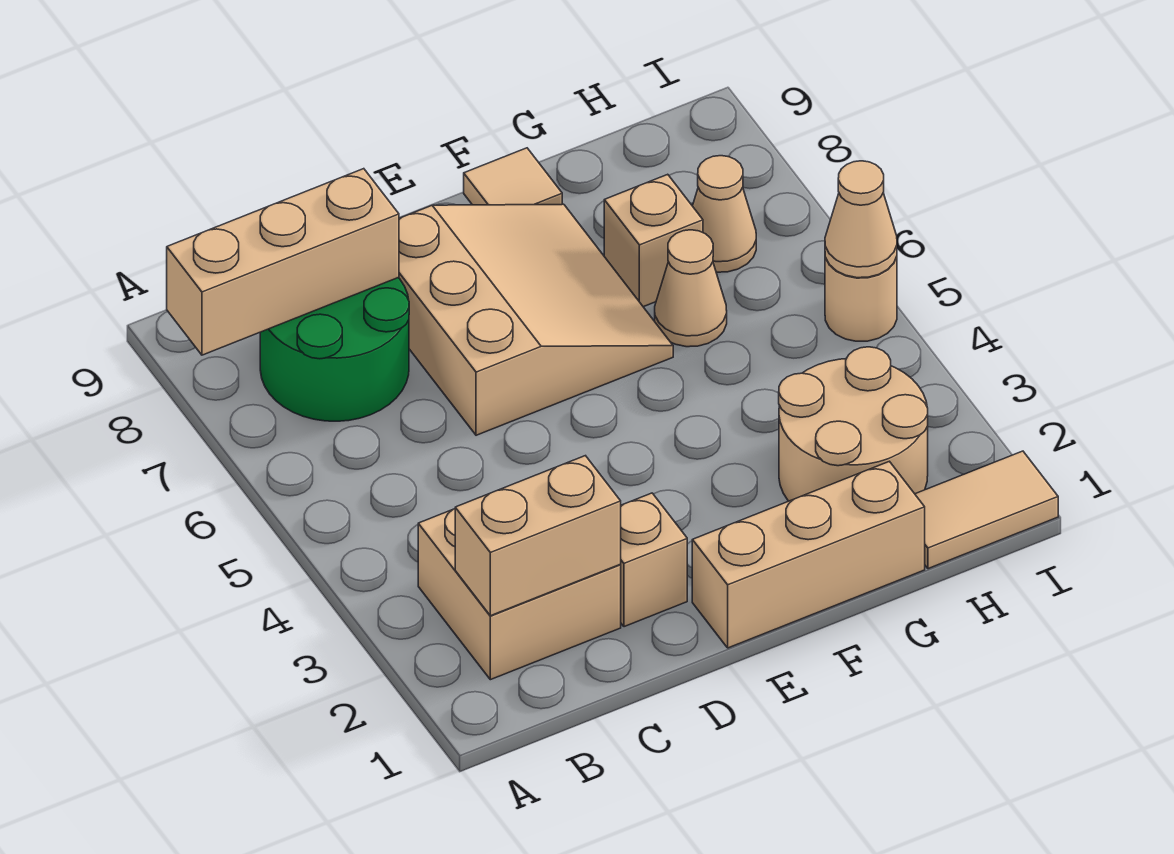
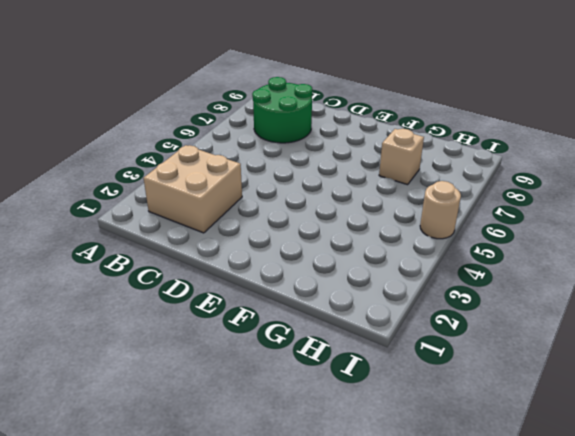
none -> tan brick D2 level 1
none -> tan slope D6:F8 level 1 top D
none -> tan brick E1:G1 level 1

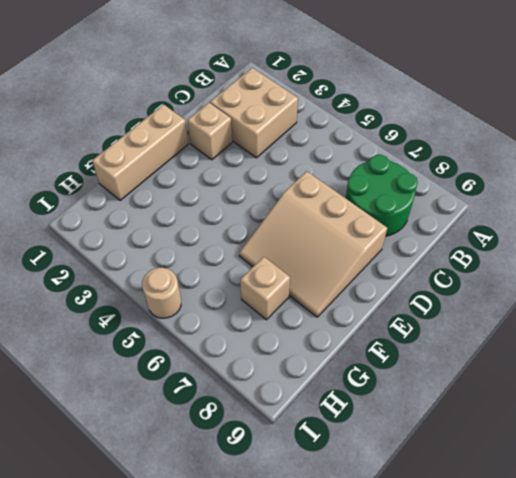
none -> tan tile F9 level 1
none -> tan round brick G2:H3 level 1
none -> tan cone G6 level 1

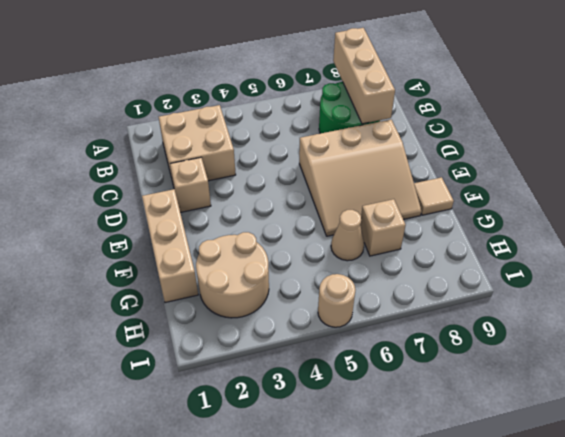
none -> tan tile H1:I1 level 1
none -> tan cone H7 level 1
none -> tan brick B2:C2 level 2

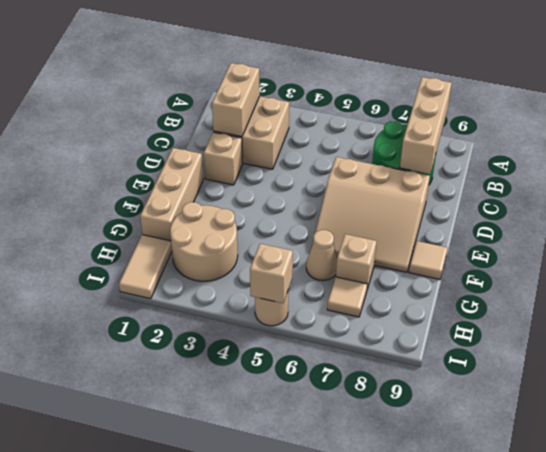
tan tile H7 level 1 -> tan cone H7 level 1
tan brick I5 level 2 -> tan cone I5 level 2

